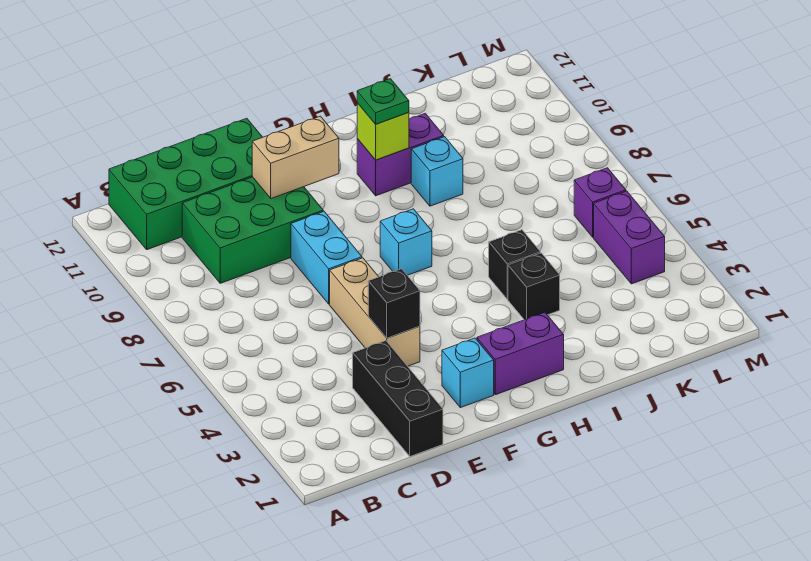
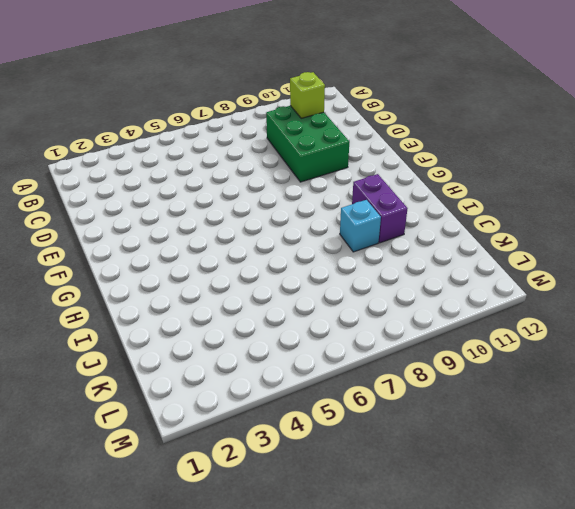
lime brick C10 level 2 -> lime brick H10 level 2
none -> green brick B11:E12 level 1
none -> black brick D1:D3 level 1
none -> tan brick E4:E6 level 1

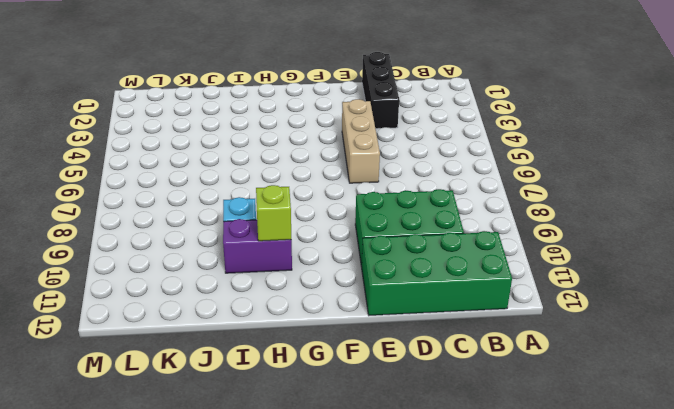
none -> cyan brick E7:E8 level 1
none -> cyan brick F2 level 1
none -> purple brick G2:H2 level 1

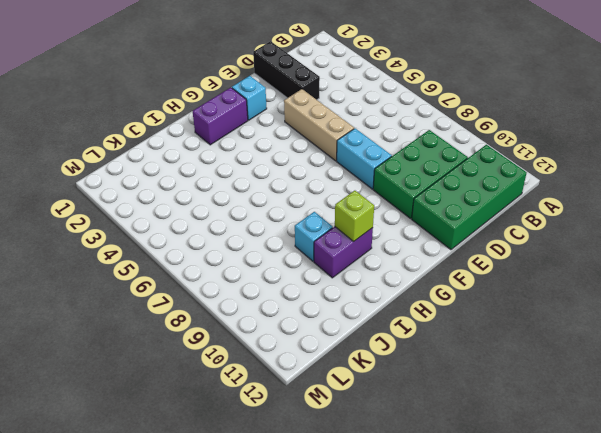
none -> cyan brick G7 level 1
none -> black brick I4 level 1
none -> black brick I5 level 1

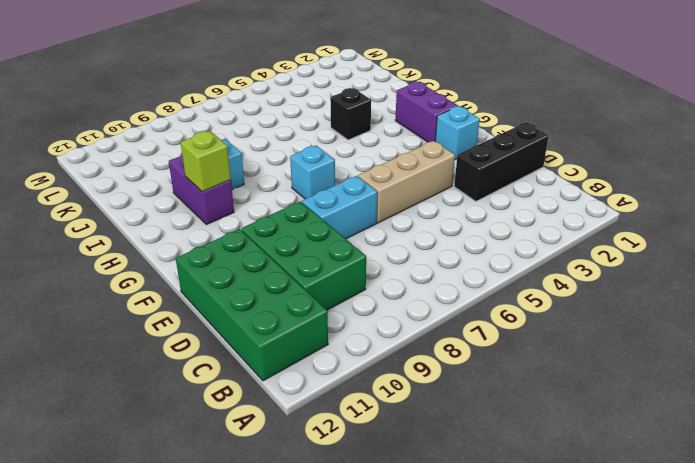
none -> black brick I5 level 1
none -> purple brick L4:L5 level 1
none -> purple brick L6 level 1

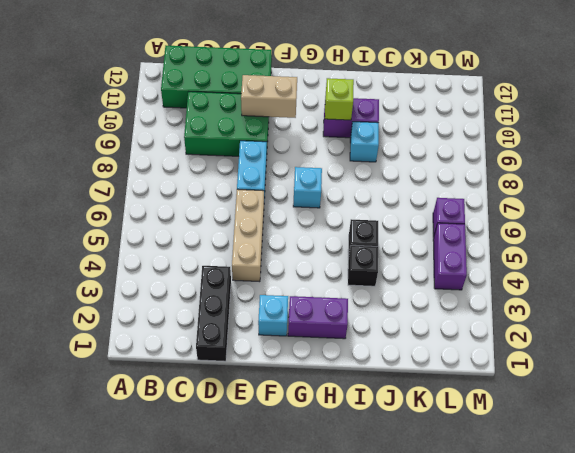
none -> black brick E4 level 2
none -> green plate H10 level 3

